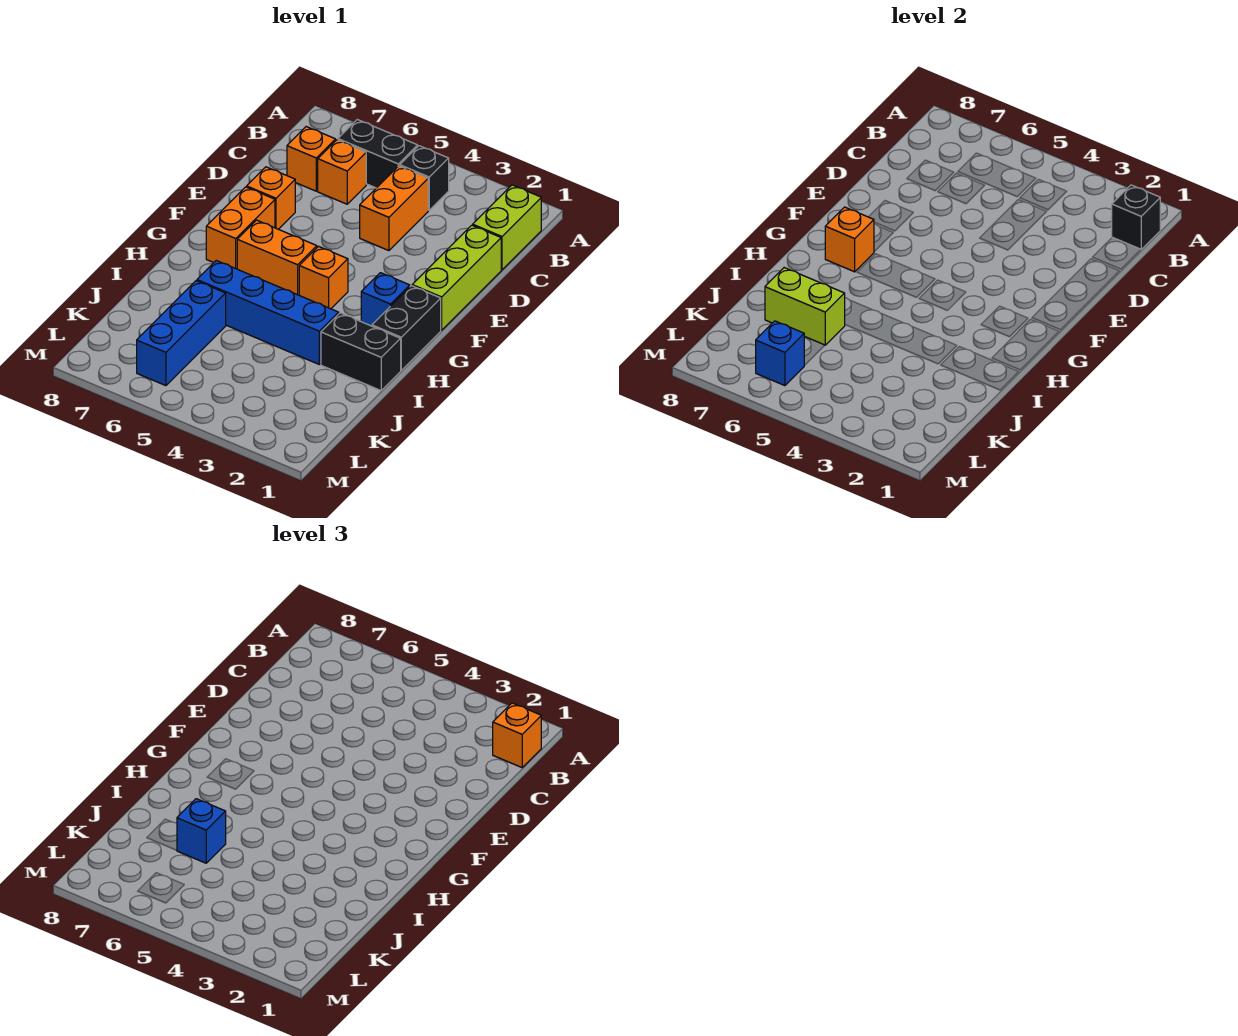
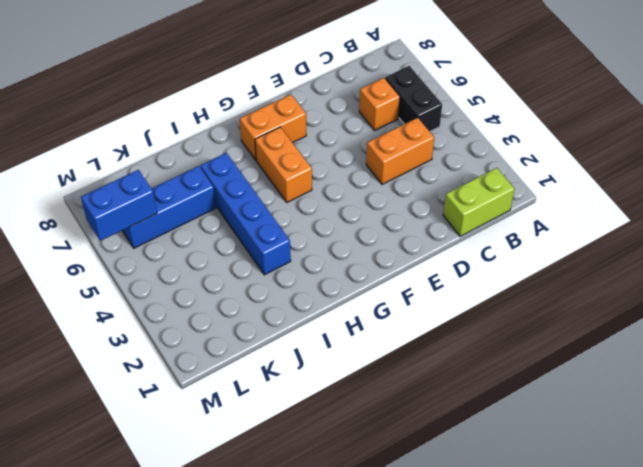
blue brick L6:M6 level 2 -> blue brick L6 level 2
none -> black brick B4 level 1
none -> orange brick C7 level 1
none -> lime brick D1:F1 level 1

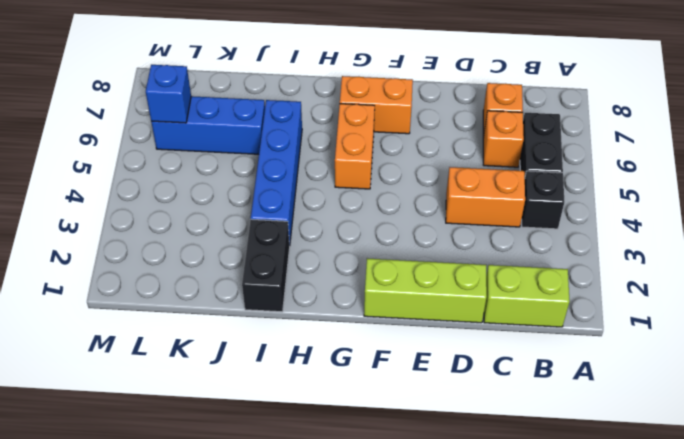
none -> orange brick E7 level 1
none -> black brick G1:H1 level 1
none -> blue brick G2 level 1

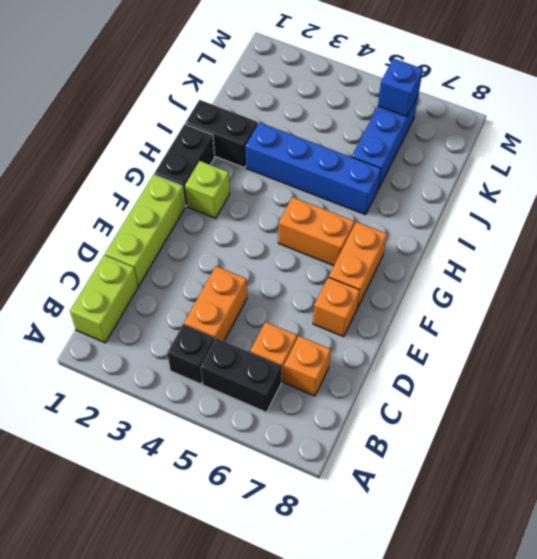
lime brick G2 level 1 -> blue brick G2 level 1
none -> orange brick G4 level 1
none -> black brick B1 level 2
none -> orange brick G7 level 2

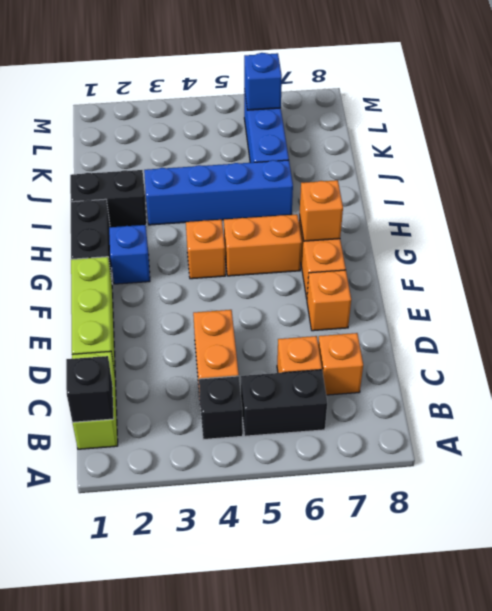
none -> lime brick J6:J7 level 2
none -> orange brick B1 level 3
none -> blue brick J6 level 3

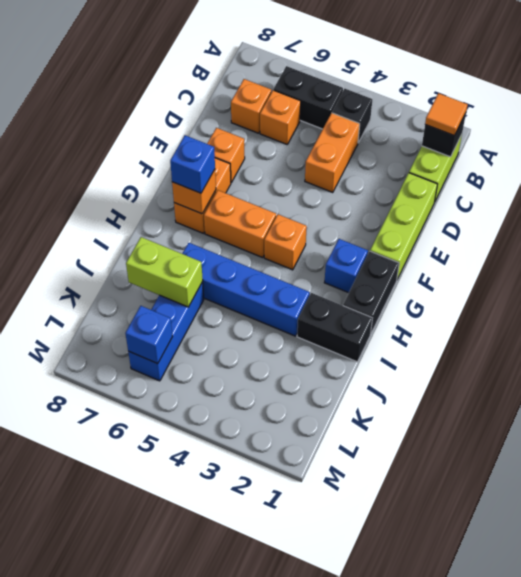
orange tile B1 level 3 -> orange brick B1 level 3
blue brick G7 level 3 -> blue brick J6 level 3

